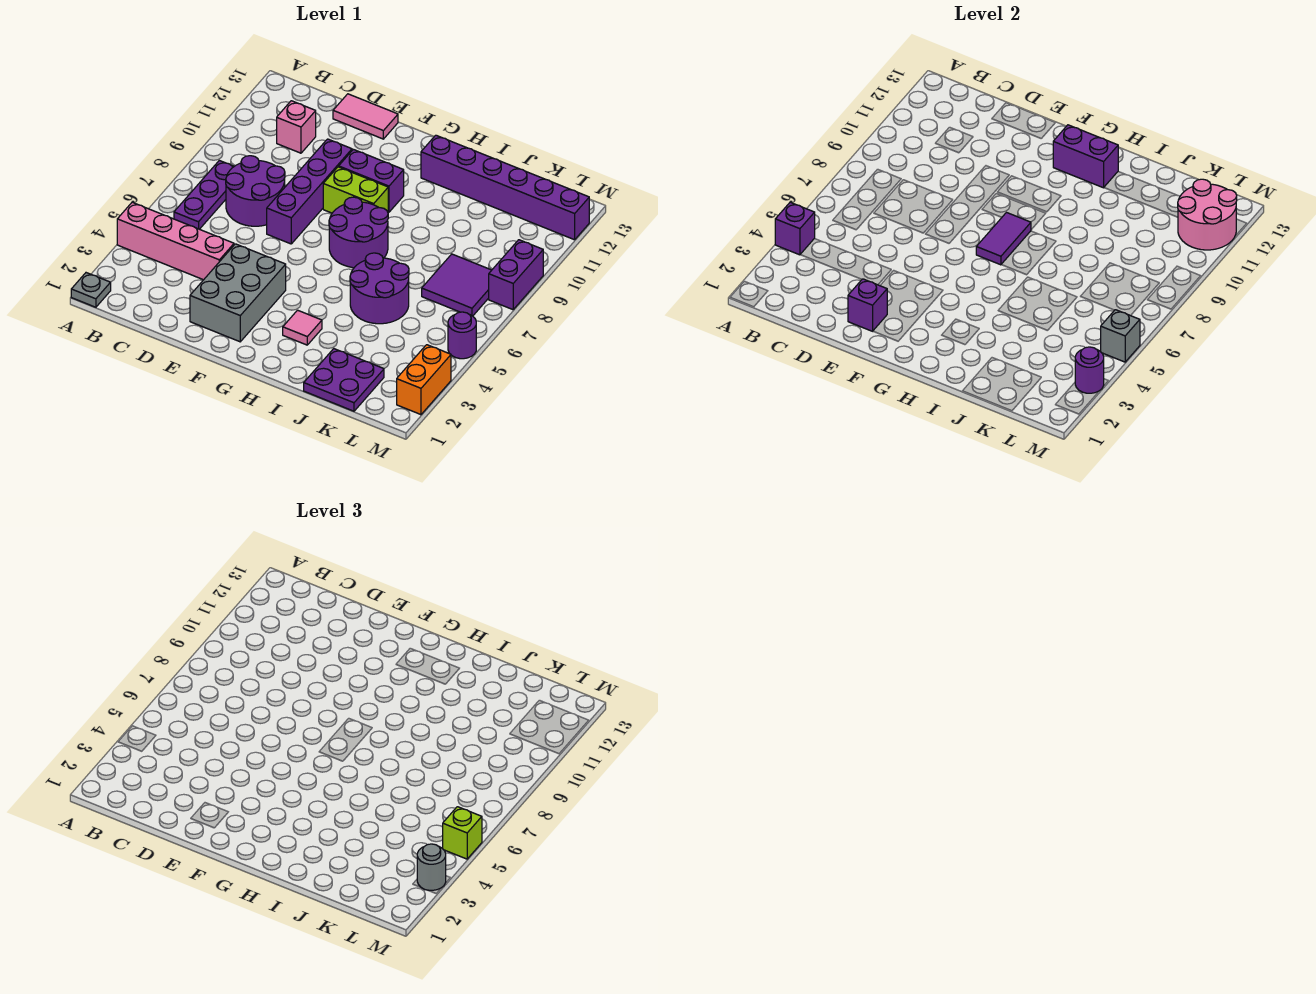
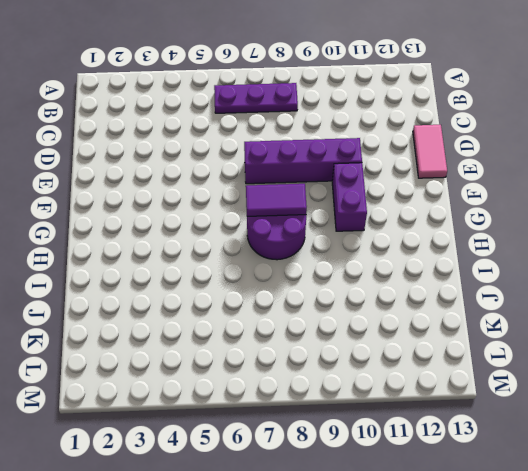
none -> grey plate A1 level 1
none -> pink brick A4:D4 level 1
none -> purple round brick C7:D8 level 1

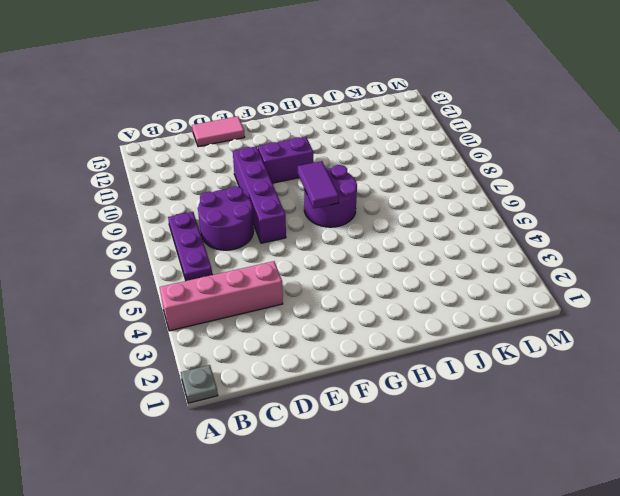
none -> pink brick C11 level 1
none -> grey brick E2:F4 level 1
none -> lime brick F9:G9 level 1

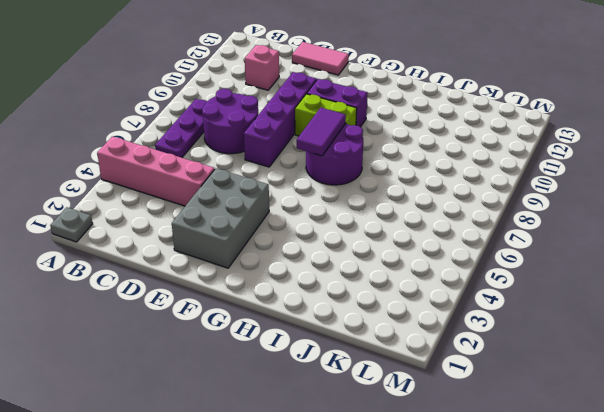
none -> pink tile H3 level 1
none -> purple brick H12:M12 level 1
none -> purple round brick I5:J6 level 1

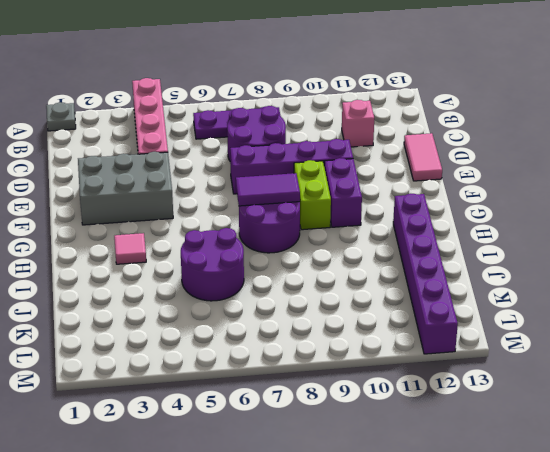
none -> purple plate J1:K2 level 1
none -> purple tile K7:L8 level 1
none -> orange brick M2:M3 level 1

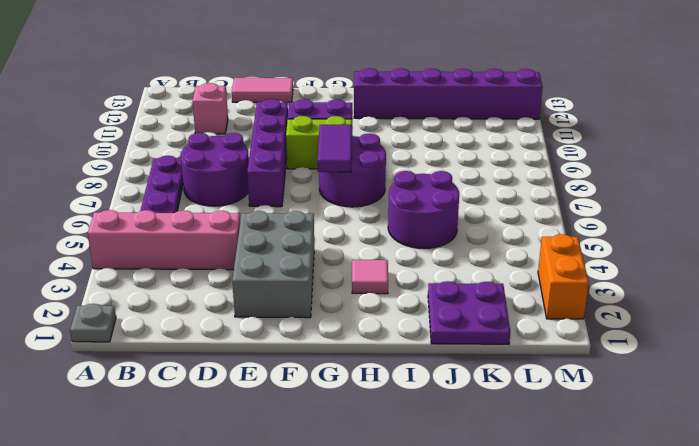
none -> purple tile K7:L8 level 1
none -> purple round brick M5 level 1
none -> purple brick M8:M9 level 1

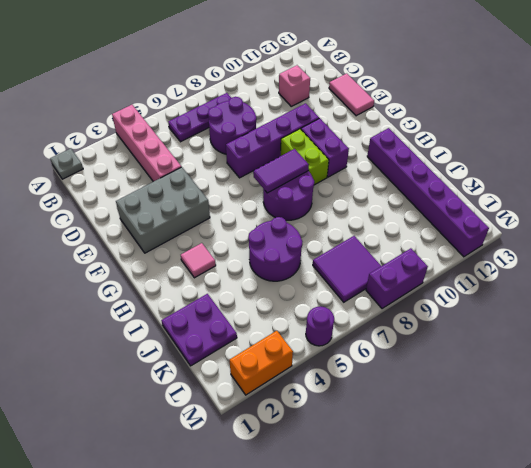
none -> purple brick A4 level 2
none -> purple brick E2 level 2
none -> purple brick G12:H12 level 2

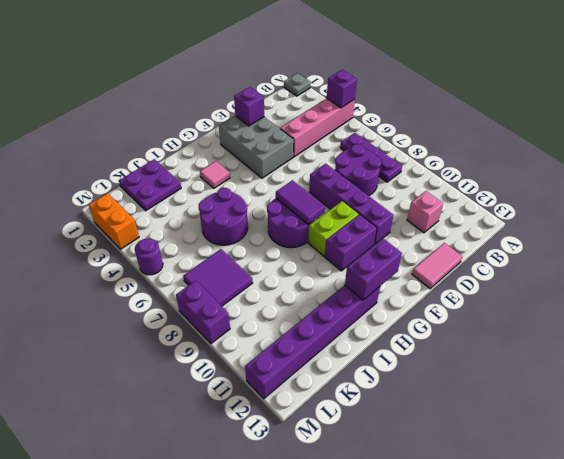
none -> pink round brick L11:M12 level 2
none -> purple round brick M3 level 2
none -> grey brick M5 level 2

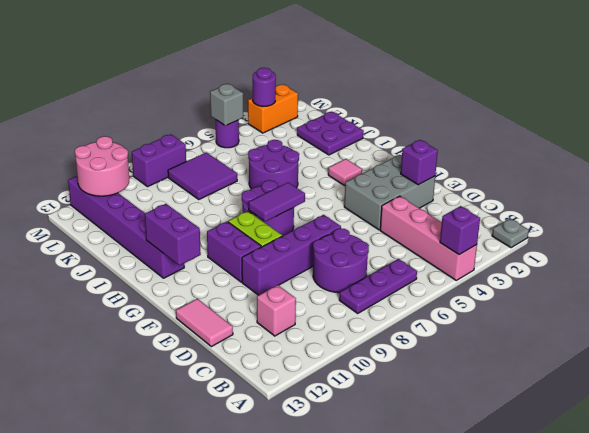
none -> grey round brick M3 level 3
none -> lime brick M5 level 3

